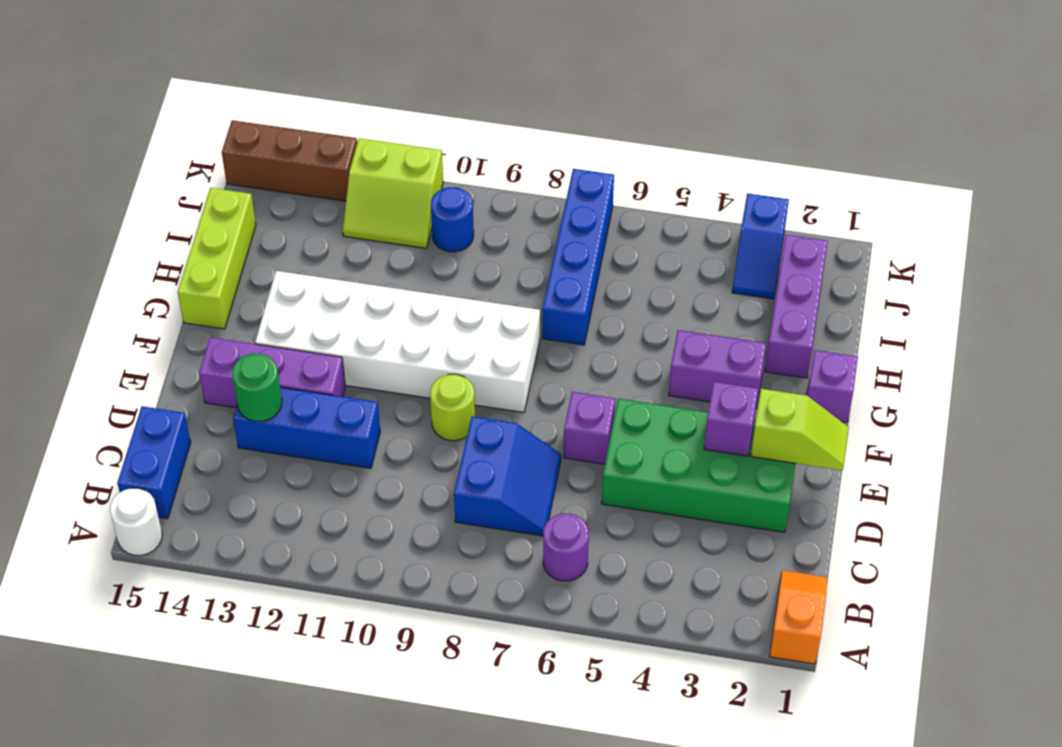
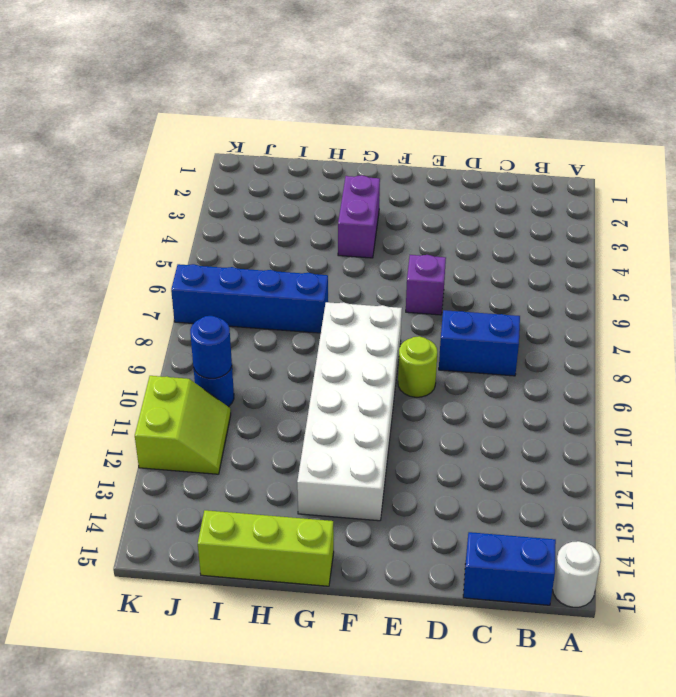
blue round brick J10 level 2 -> none
none -> orange slope A1:B1 level 1 top A
none -> purple round brick B6 level 1
none -> green brick D2:E5 level 1

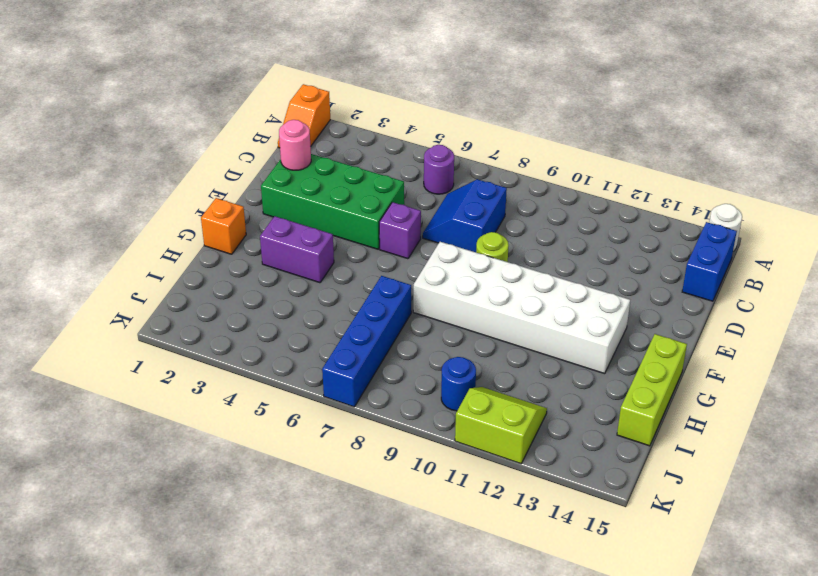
pink round brick D2 level 2 -> none
orange brick G1 level 1 -> purple brick G1 level 1
none -> blue brick D11:D13 level 1
none -> purple brick E12:E14 level 1
none -> purple brick H2:J2 level 1

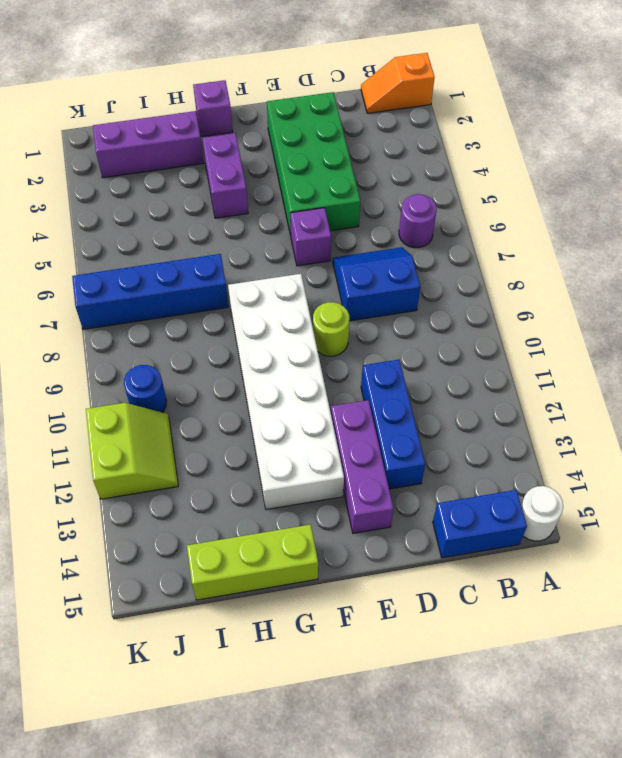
none -> blue slope J3:K3 level 1 top K
none -> brown brick K13:K15 level 1
none -> green round brick D13 level 2

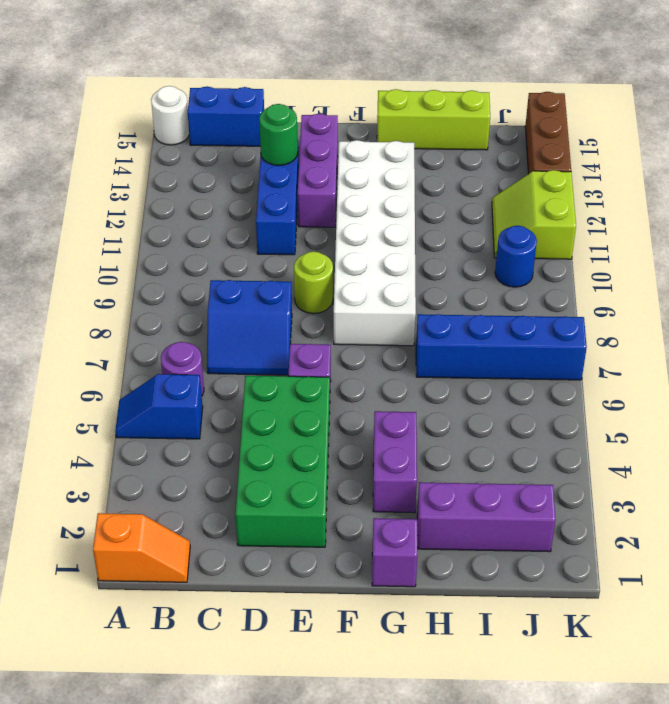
blue slope A5:B5 level 1 top B -> blue slope J3:K3 level 1 top K
none -> lime slope E1:E2 level 2 top 2
none -> purple brick E3 level 2

